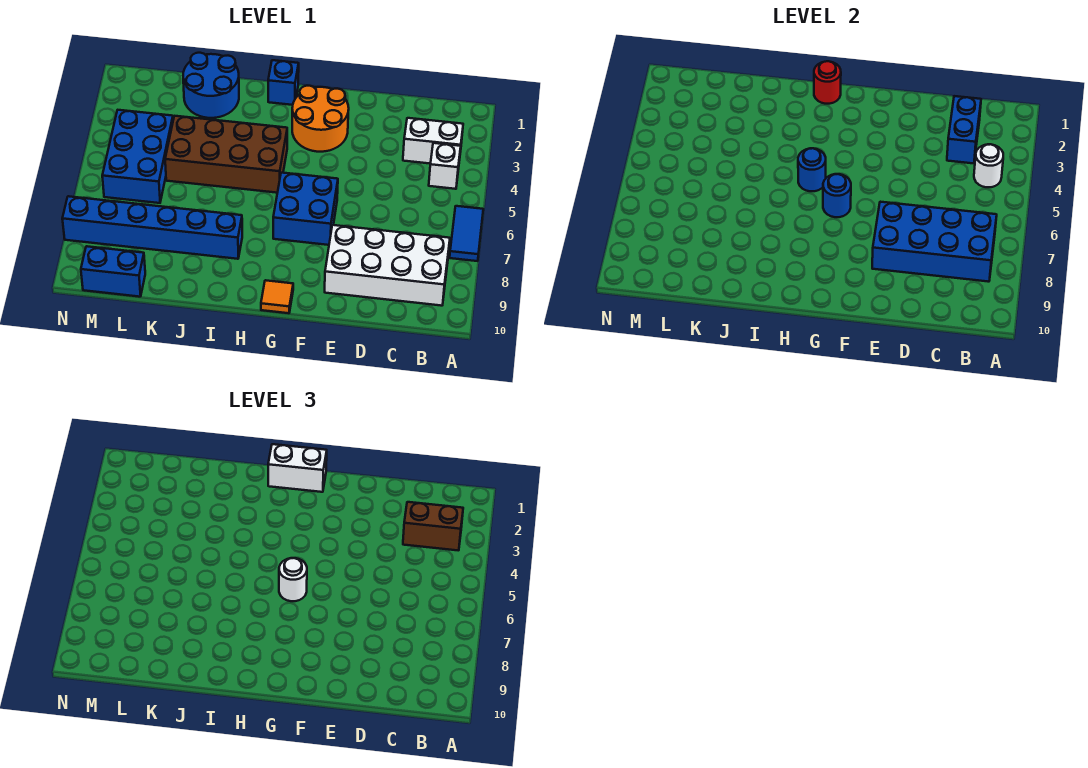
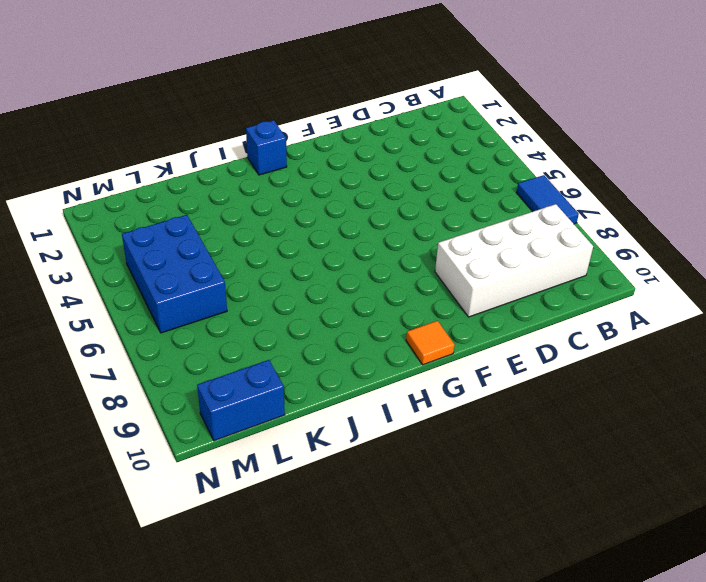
none -> white brick B3:C3 level 1
none -> white brick B4 level 1
none -> orange round brick F2:G3 level 1

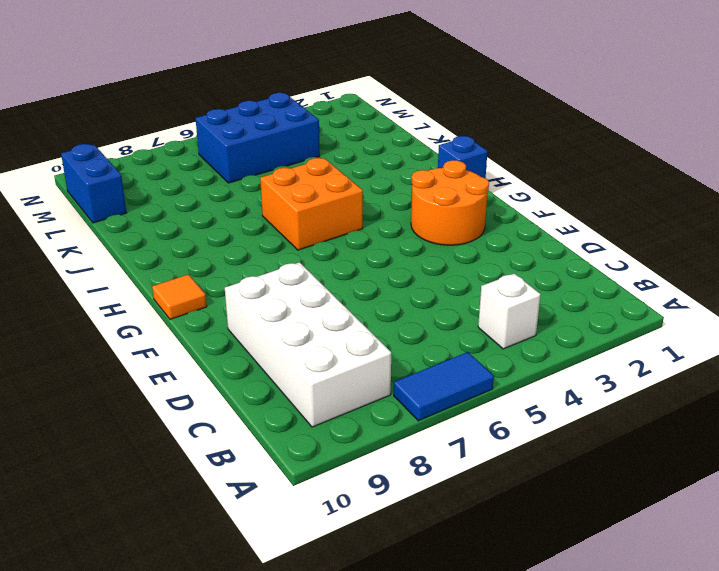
orange brick H5:I6 level 1 -> brown brick H4:K5 level 1
none -> white brick B3:C3 level 1
none -> blue brick F6:G7 level 1
none -> blue brick I8:N8 level 1

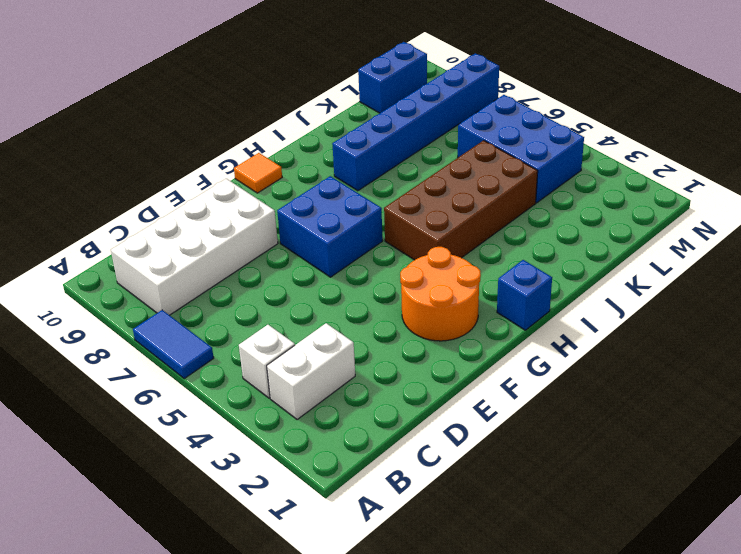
none -> blue round brick J1:K2 level 1
none -> white round brick B4 level 2
none -> blue brick B7:E8 level 2

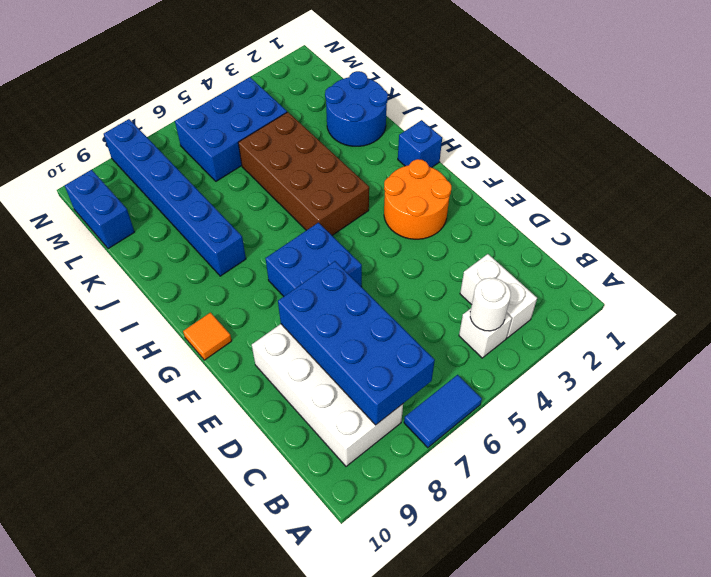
none -> blue brick C2:C3 level 2
none -> blue round brick G6 level 2
none -> red round brick H1 level 2

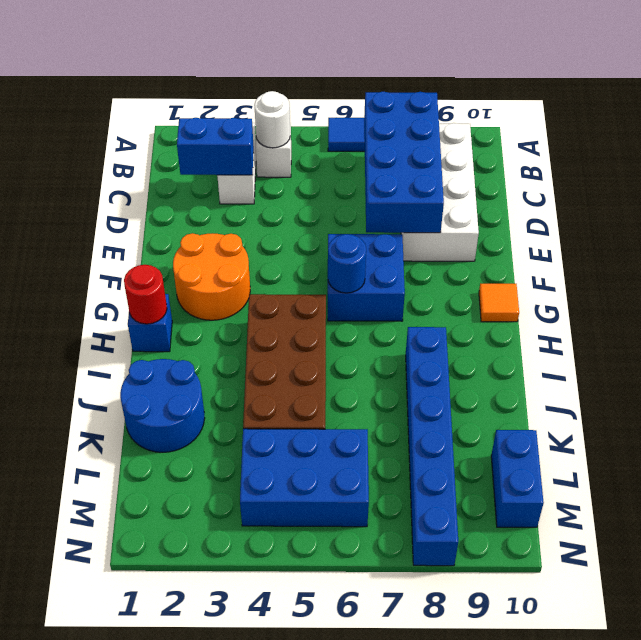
none -> blue round brick H5 level 2
none -> brown brick B3:C3 level 3
none -> white brick G1:H1 level 3

